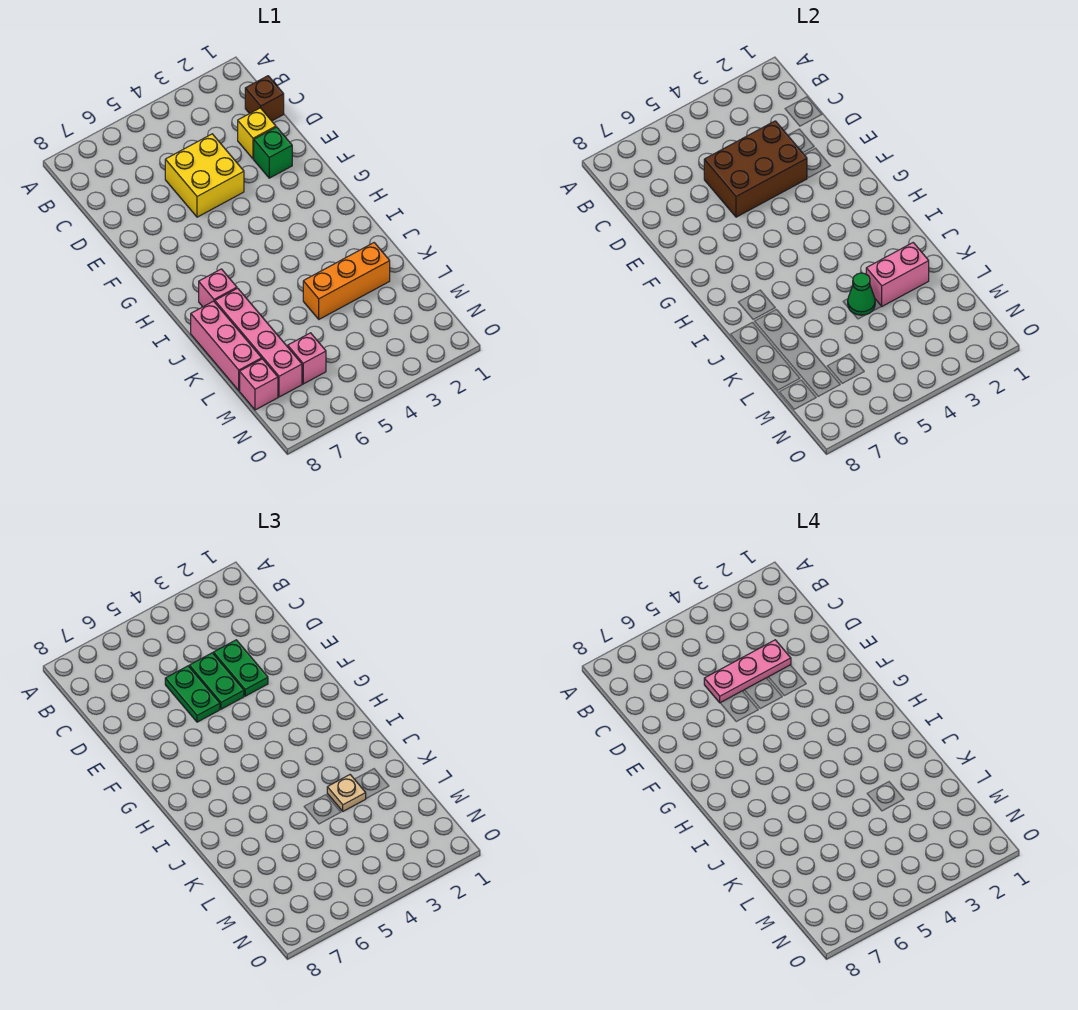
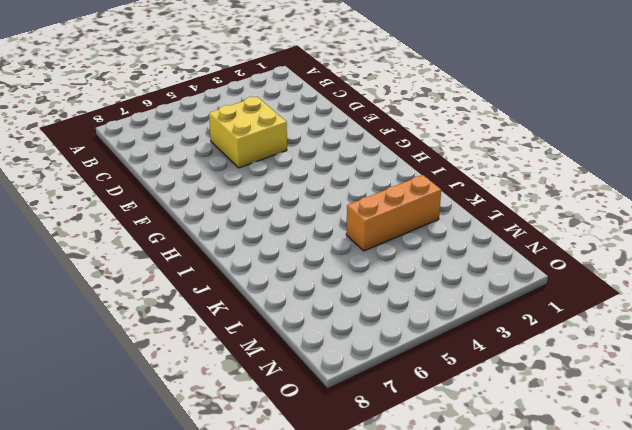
none -> brown brick C1 level 1
none -> yellow brick D2 level 1
none -> green brick E2 level 1

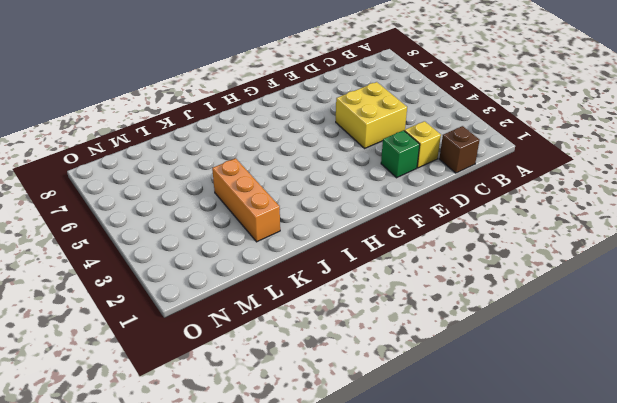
none -> pink brick I7 level 1
none -> pink brick J7:M7 level 1
none -> pink brick J8:L8 level 1

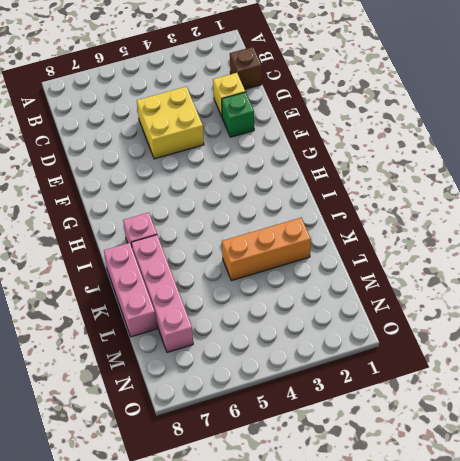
none -> pink brick M6 level 1
none -> pink brick M8 level 1
none -> brown brick D3:E5 level 2

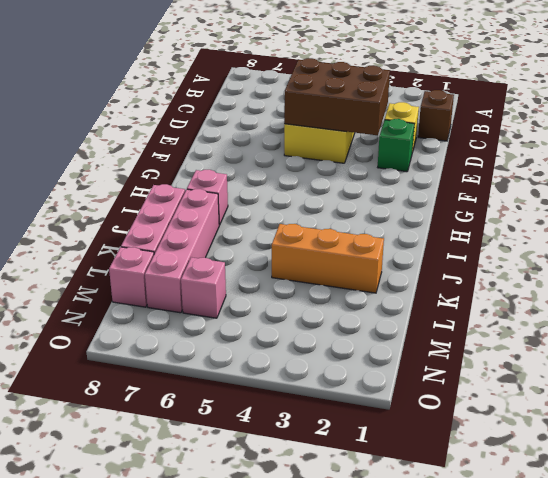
none -> pink brick K2:K3 level 2
none -> green cone K4 level 2
none -> green plate D3:E3 level 3

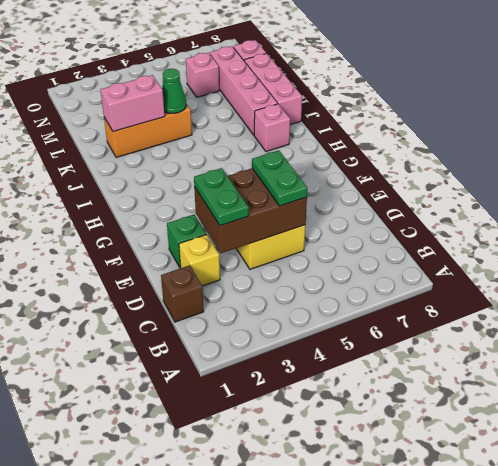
none -> green plate D4:E4 level 3
none -> tan plate K3 level 3
none -> pink plate D3:D5 level 4

